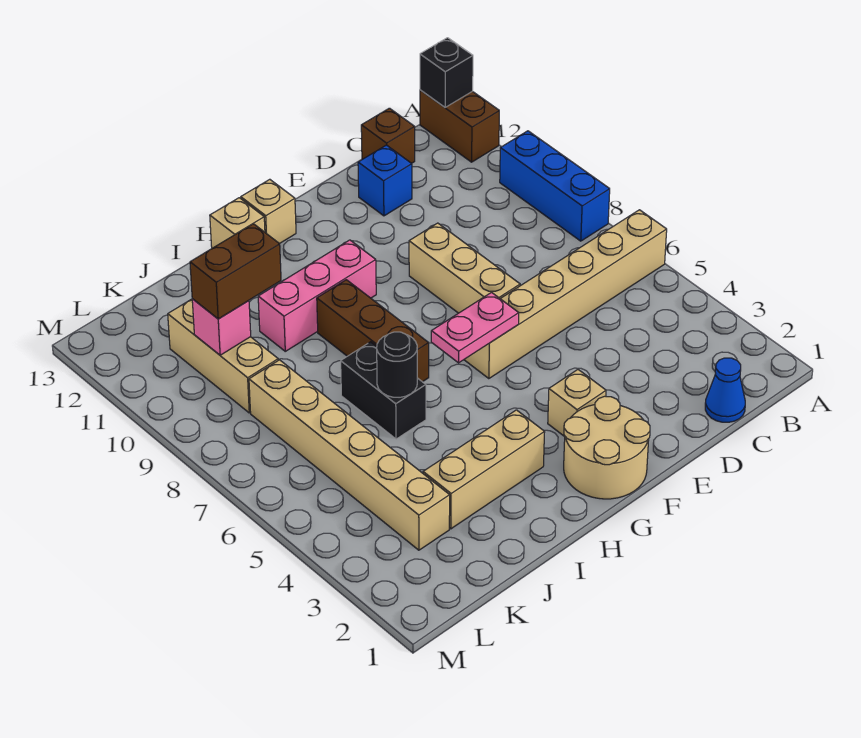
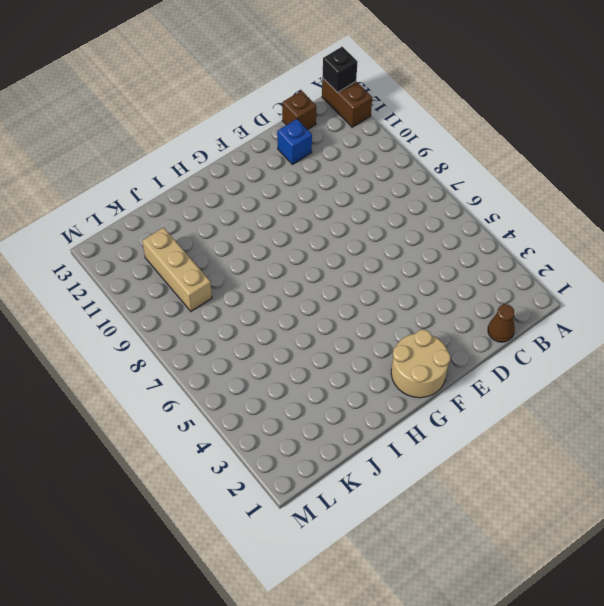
brown cone C1 level 1 -> blue cone C1 level 1
none -> tan brick A6:F6 level 1
none -> blue brick A8:A10 level 1
none -> tan brick E7:E9 level 1

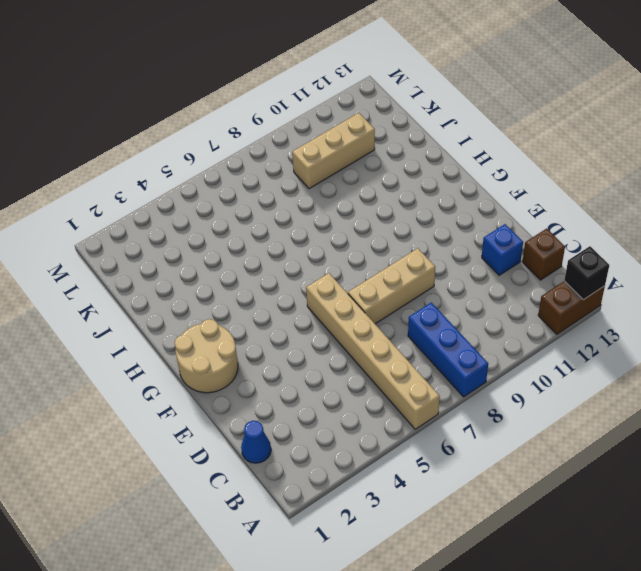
blue brick A8:C8 level 1 -> blue brick A8:A10 level 1
none -> tan brick F3 level 1
none -> pink brick G10:I10 level 1
none -> tan brick G13 level 1

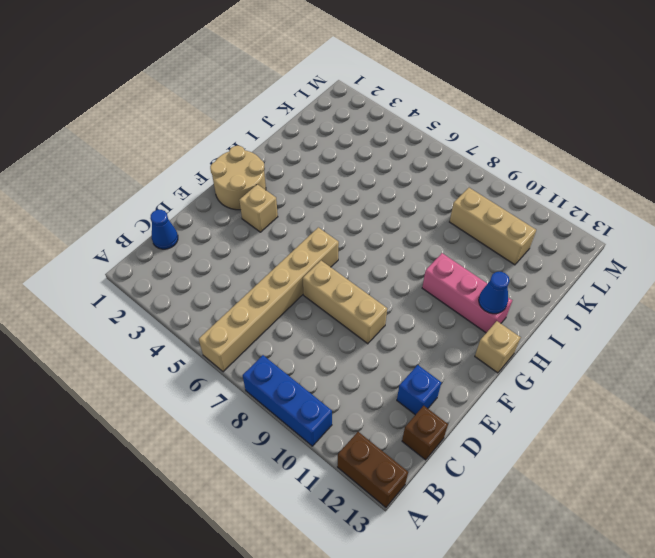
pink brick H10:H12 level 1 -> pink brick G10:I10 level 1
blue cone H12 level 2 -> none
none -> tan brick H3:J3 level 1
none -> brown brick H7:H9 level 1
none -> tan brick H13 level 1

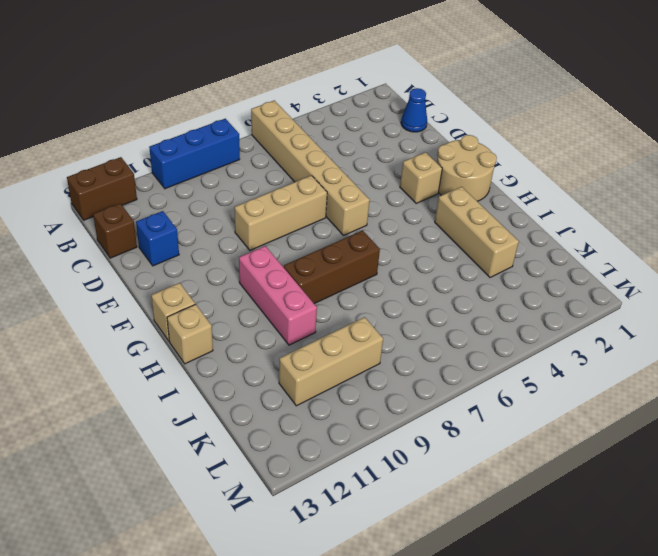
none -> black brick I6:I7 level 1
none -> tan brick K3:K8 level 1
none -> black brick A13 level 2

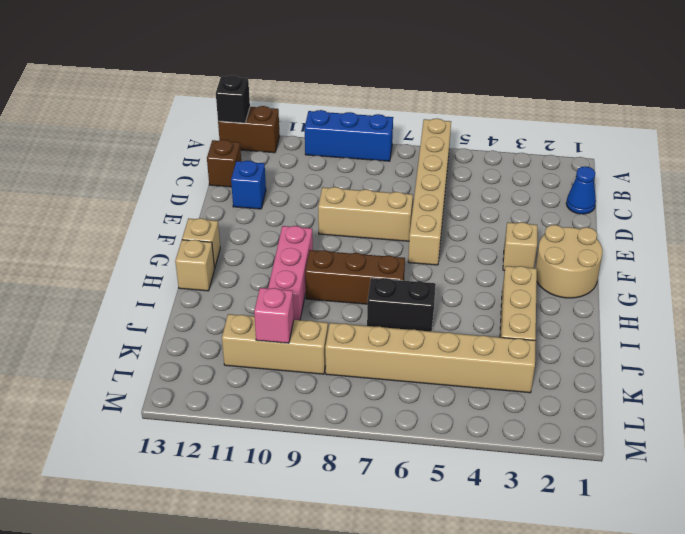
none -> pink plate F6:G6 level 2
none -> black round brick I6 level 2
none -> brown brick J10:K10 level 3

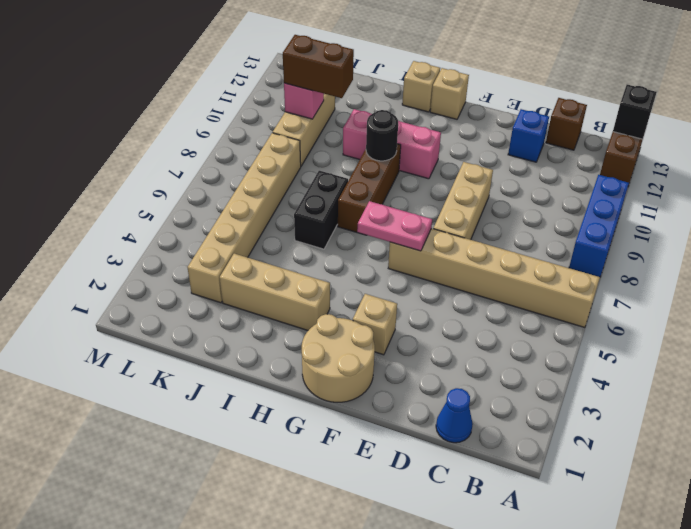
black round brick H9 level 2 -> black round brick I6 level 2

